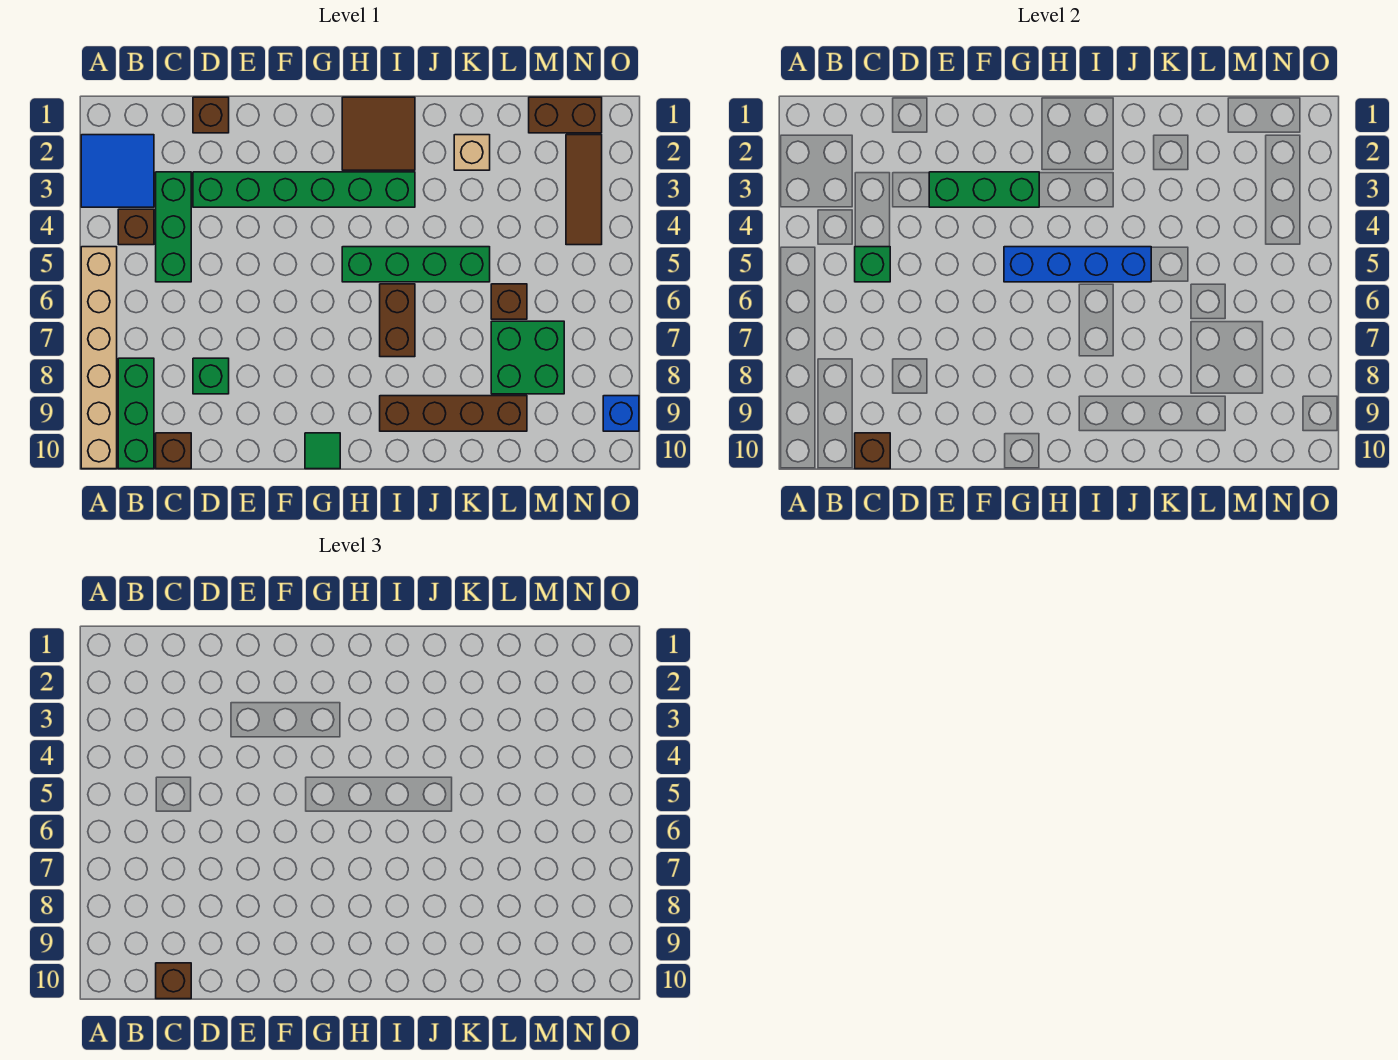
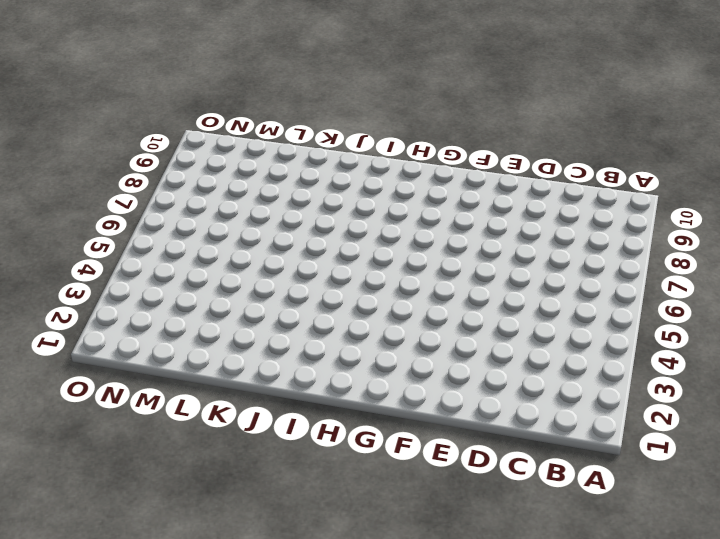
none -> blue tile A2:B3 level 1
none -> tan brick A5:A10 level 1
none -> brown brick B4 level 1

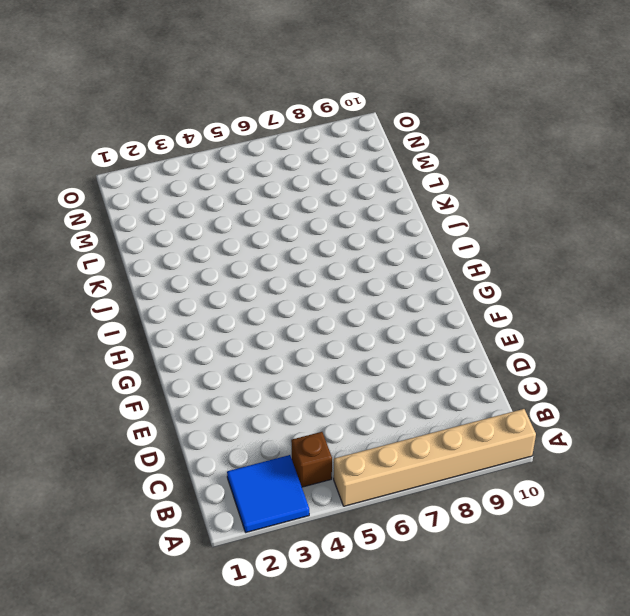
none -> green brick B8:B10 level 1
none -> green brick C3:C5 level 1
none -> brown brick C10 level 1

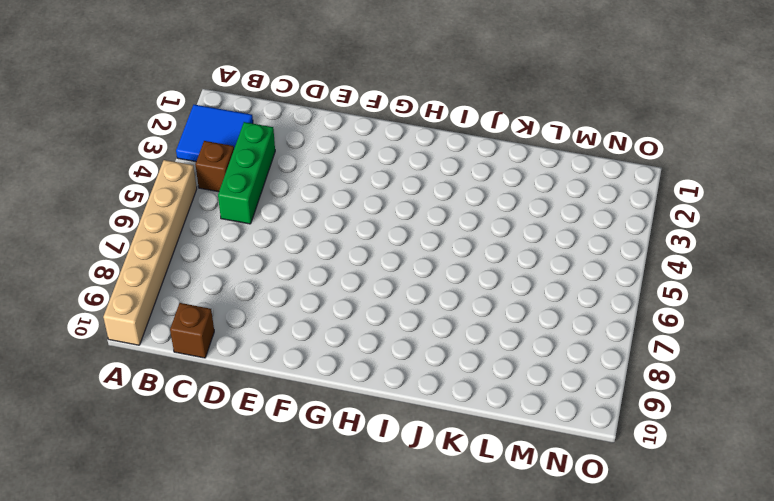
none -> green brick B8:B10 level 1
none -> brown brick D1 level 1
none -> green brick D3:I3 level 1

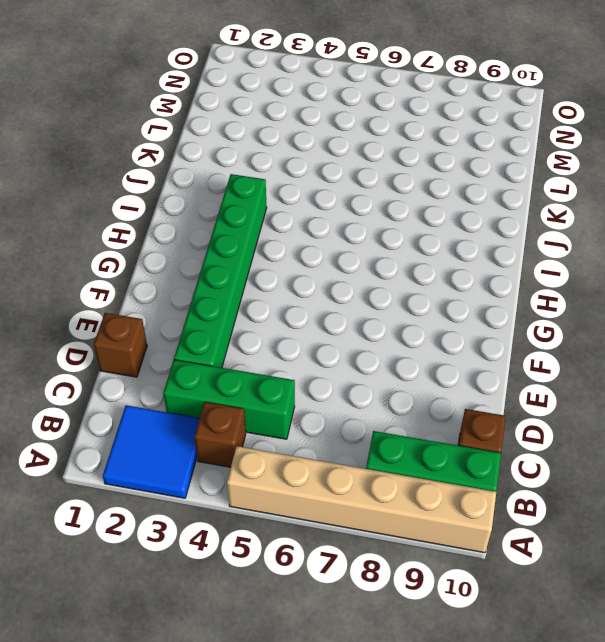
none -> green brick D8 level 1
none -> green tile G10 level 1
none -> brown tile H1:I2 level 1

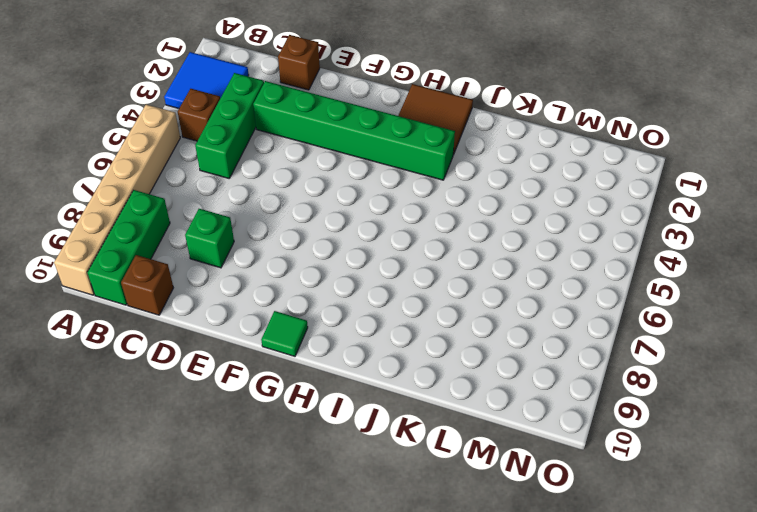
none -> green brick H5:K5 level 1
none -> brown brick I6:I7 level 1
none -> brown brick I9:L9 level 1

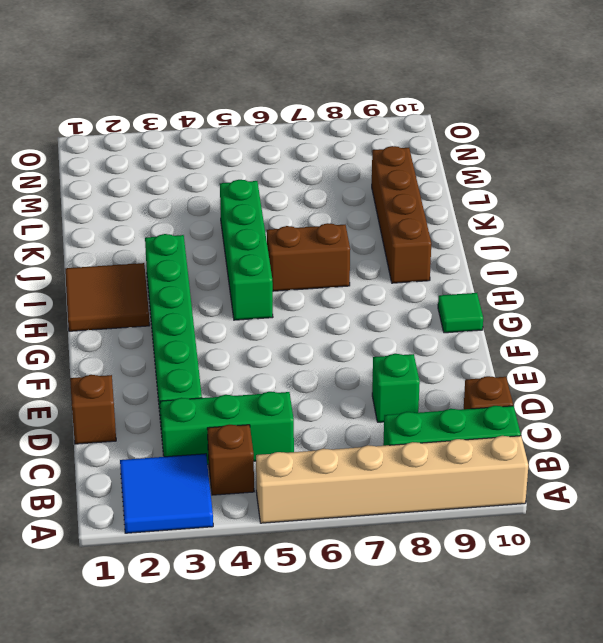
none -> tan brick K2 level 1
none -> brown brick L6 level 1
none -> green brick L7:M8 level 1

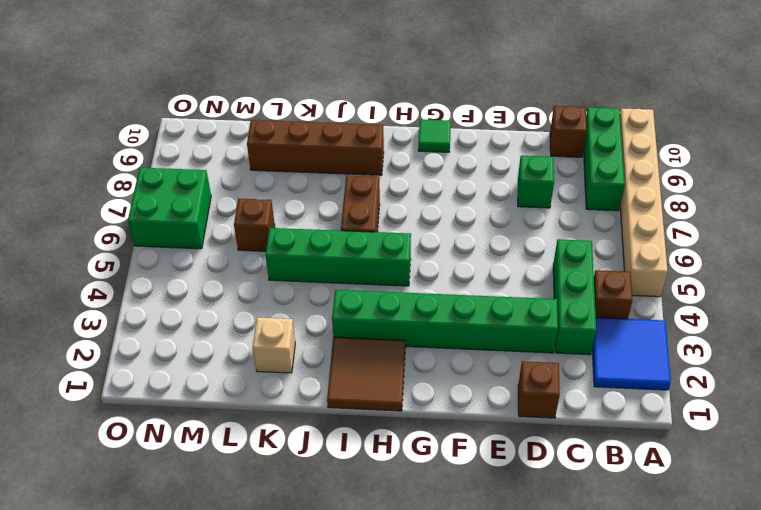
green brick N6:O7 level 1 -> green brick L7:M8 level 1
none -> brown brick M1:N1 level 1
none -> brown tile N2:N4 level 1
none -> blue brick O9 level 1

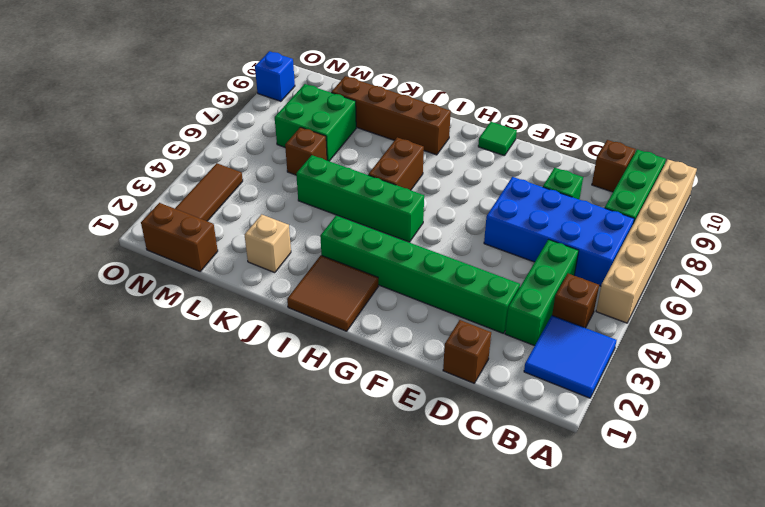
blue brick B6:E7 level 1 -> none
none -> green brick C5 level 2
none -> brown brick C10 level 2
none -> green brick E3:G3 level 2

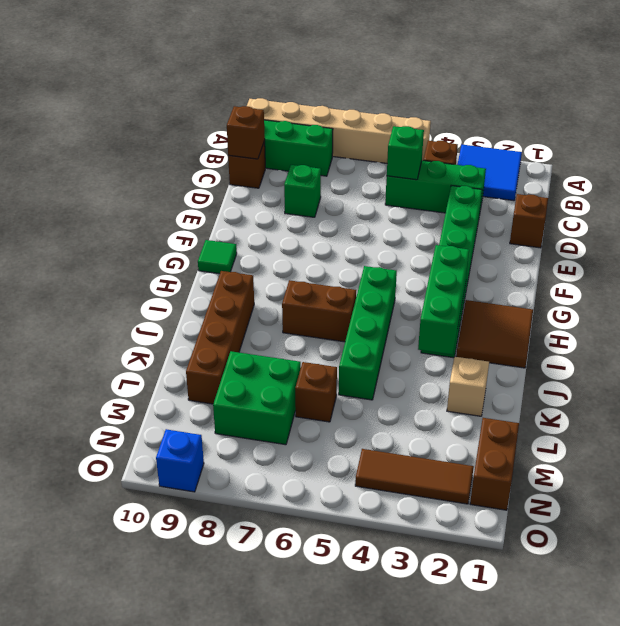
green brick H3:J3 level 2 -> green brick E3:G3 level 2
none -> blue brick G5:J5 level 2
none -> brown brick C10 level 3

